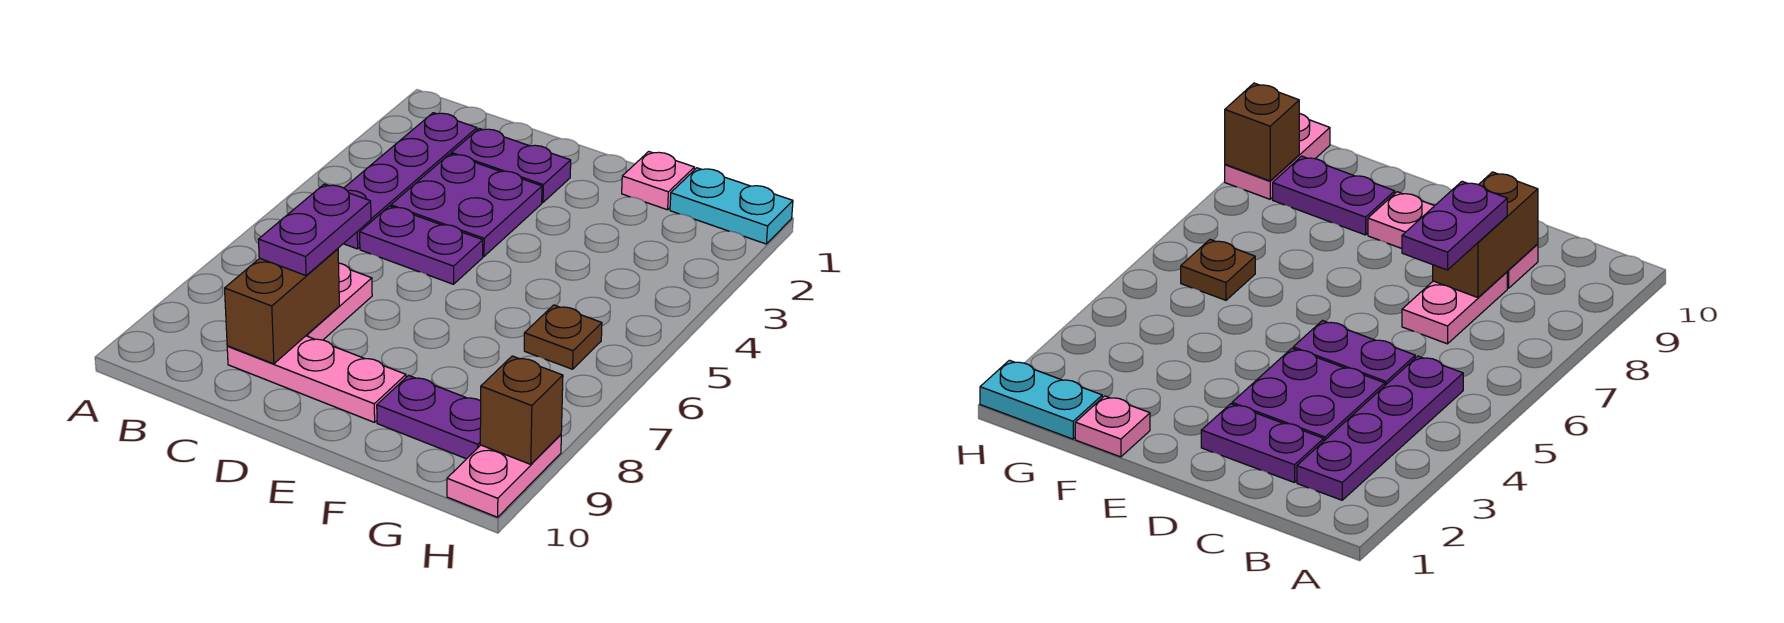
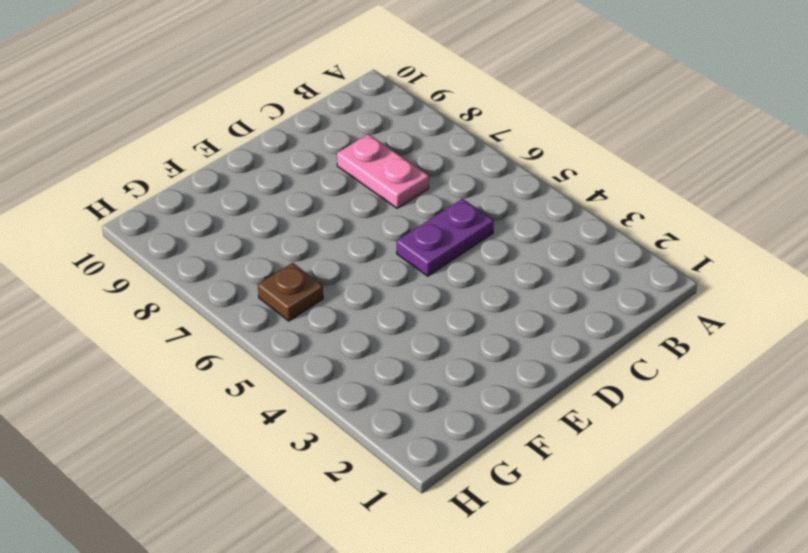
none -> purple plate B2:B5 level 1
none -> purple plate C2:D2 level 1
none -> purple plate C3:D4 level 1

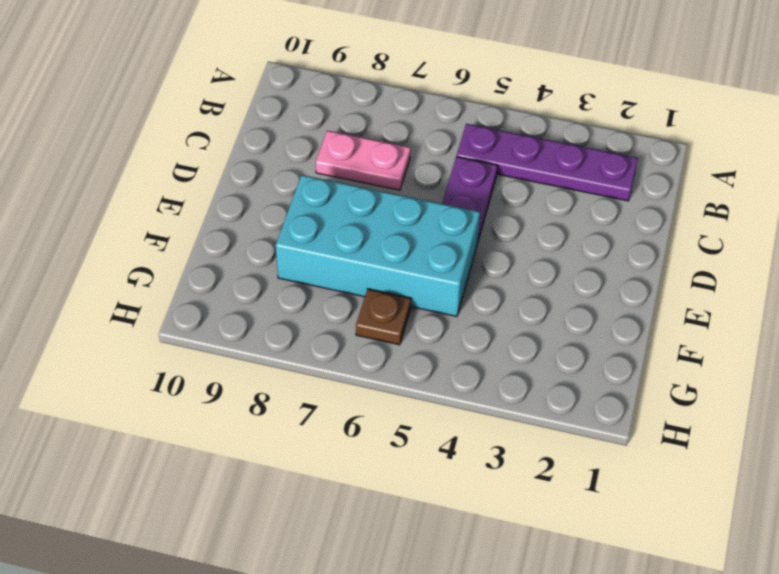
cyan brick E5:F8 level 1 -> none
none -> purple plate C2:D2 level 1
none -> purple plate C3:D4 level 1
none -> pink plate C9:E9 level 1

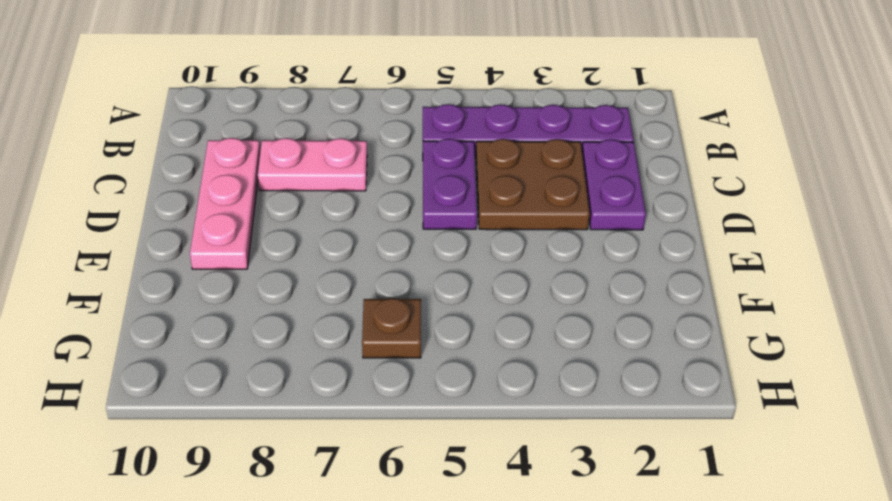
brown plate C3:D4 level 1 -> purple plate C3:D4 level 1
none -> pink plate F1 level 1
none -> purple plate F9:G9 level 1
none -> cyan plate G1:H1 level 1

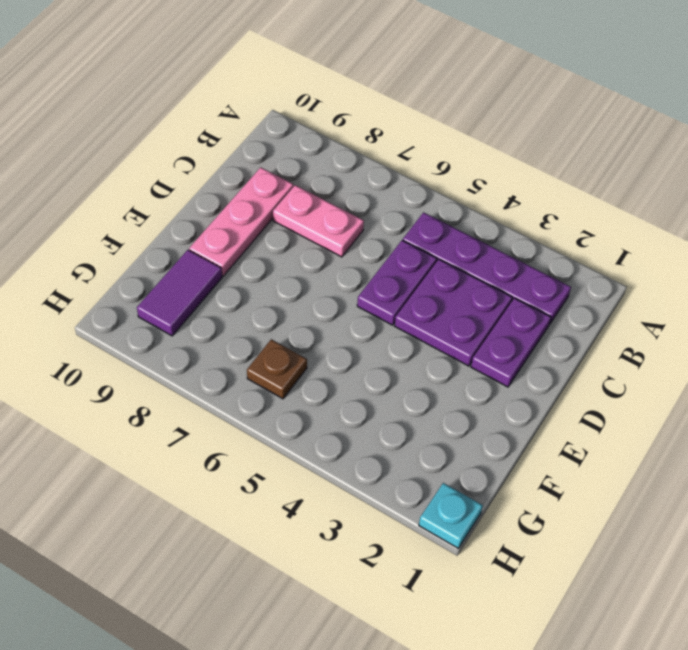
purple tile F9:G9 level 1 -> purple plate F9:G9 level 1
cyan plate H1 level 1 -> cyan plate G1:H1 level 1
none -> pink plate F1 level 1
none -> pink plate H9:H10 level 1
none -> brown brick C8:C9 level 2

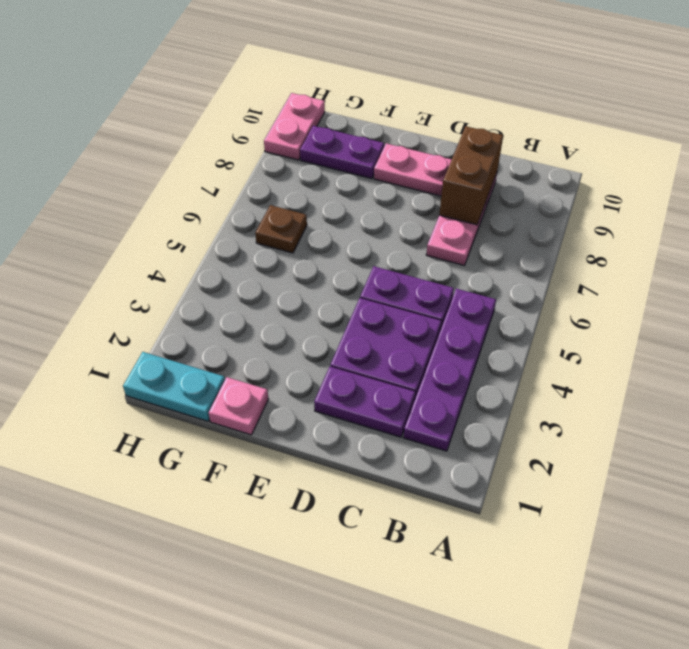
none -> brown brick H9 level 2
none -> purple plate C7:C8 level 3

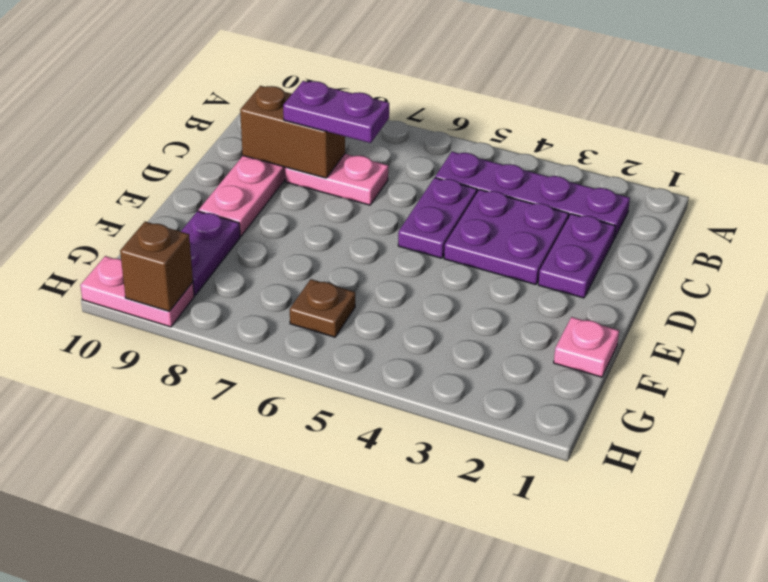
none -> cyan plate G1:H1 level 1

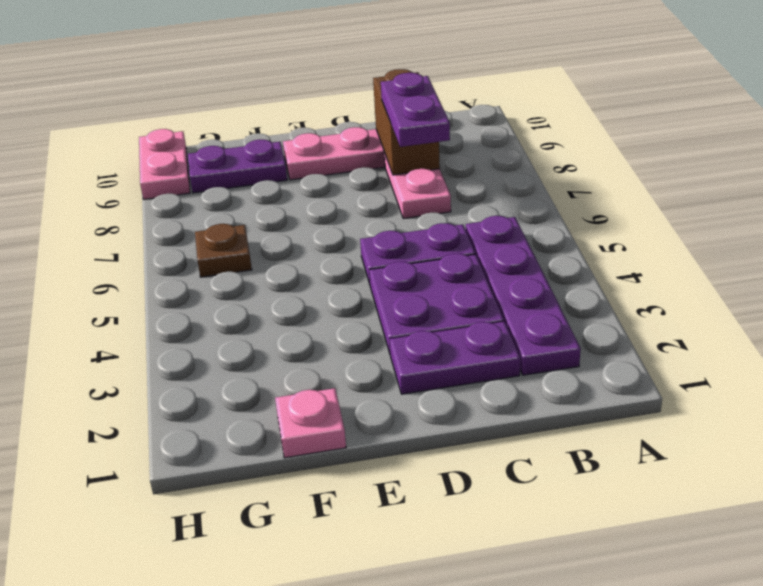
none -> cyan plate G1:H1 level 1
none -> brown brick H9 level 2

